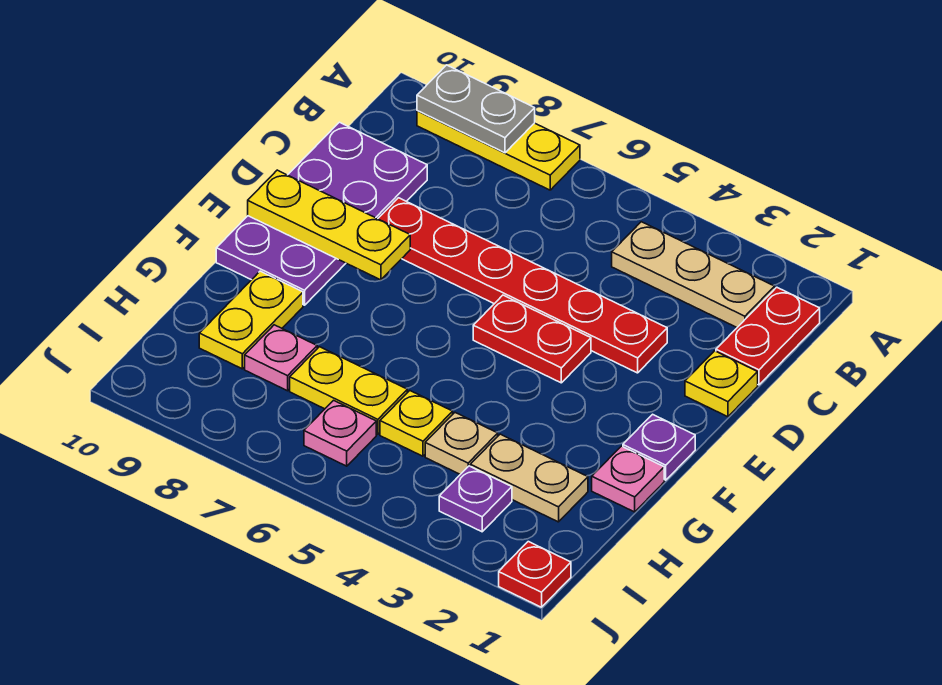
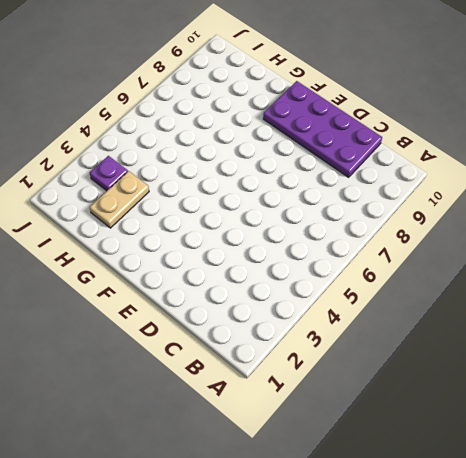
none -> yellow plate A7:A9 level 1
none -> red plate B1:C1 level 1
none -> tan plate B2:B4 level 1

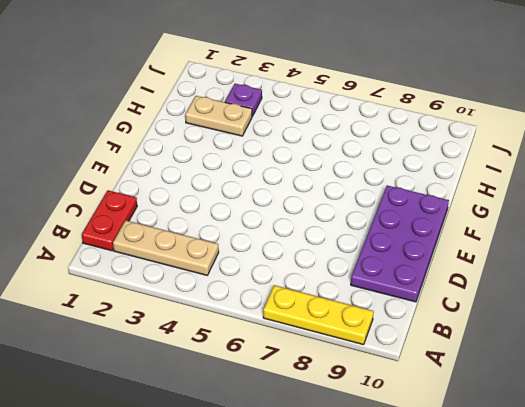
none -> yellow plate D1 level 1
none -> red plate D3:D8 level 1
none -> red plate E4:E5 level 1

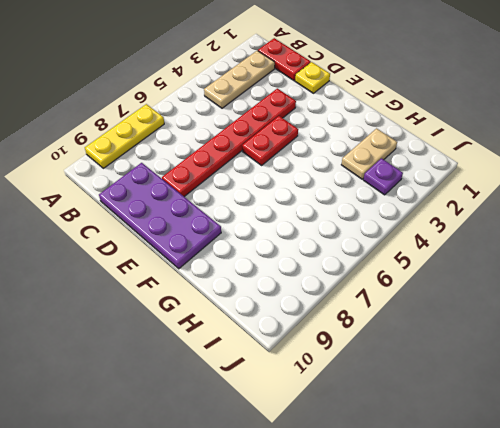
none -> purple plate F1 level 1
none -> pink plate G1 level 1
none -> yellow plate G9:H9 level 1

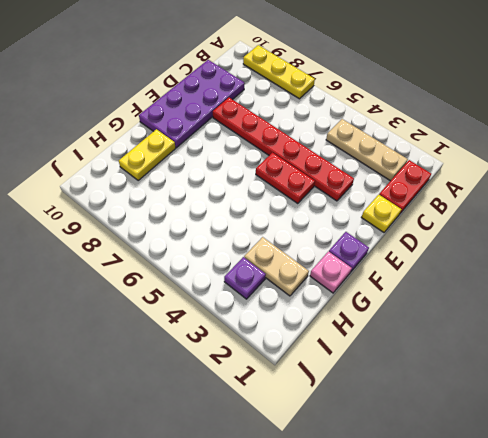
none -> tan plate H4 level 1
none -> yellow plate H5 level 1
none -> yellow plate H6:H7 level 1

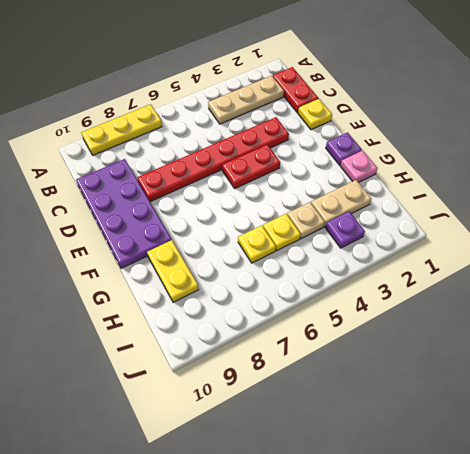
yellow plate H6 level 1 -> yellow plate H6:H7 level 1
none -> pink plate H8 level 1
none -> pink plate I6 level 1
none -> red plate J1 level 1

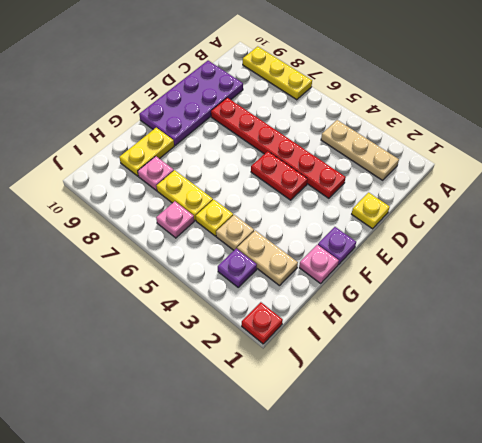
none -> red plate B1:C1 level 1
none -> grey plate A8:A9 level 2
none -> yellow plate E8:E10 level 2

